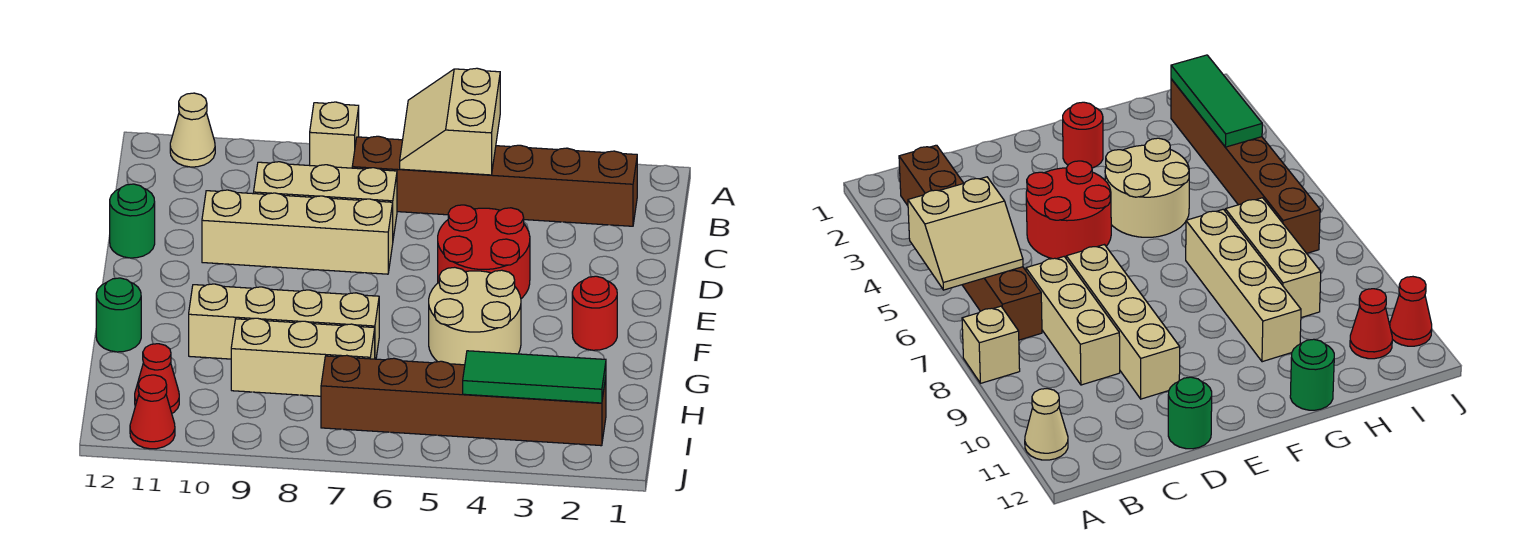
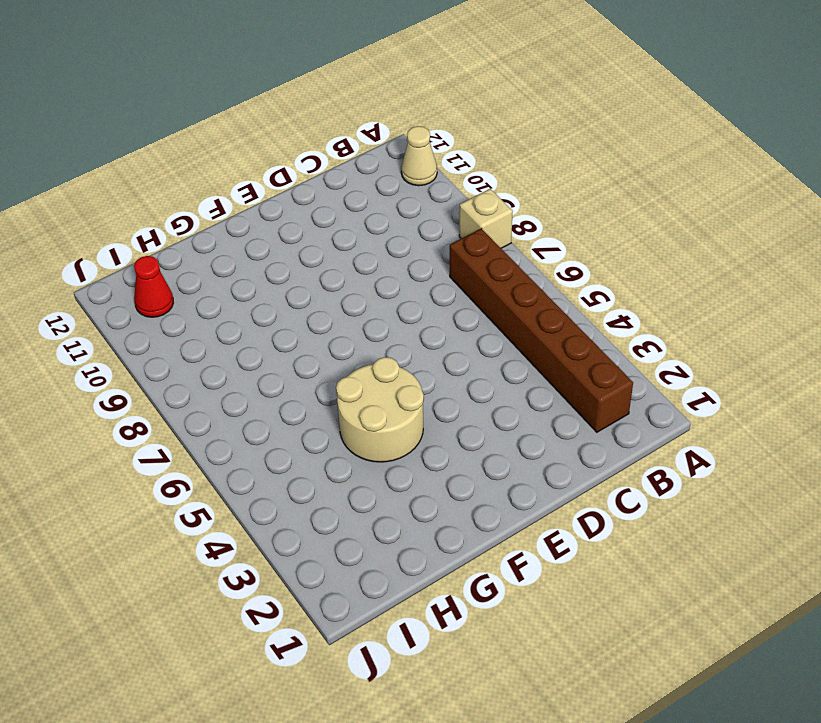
none -> tan brick C7:C9 level 1
none -> red round brick D4:E5 level 1
none -> tan brick D7:D10 level 1

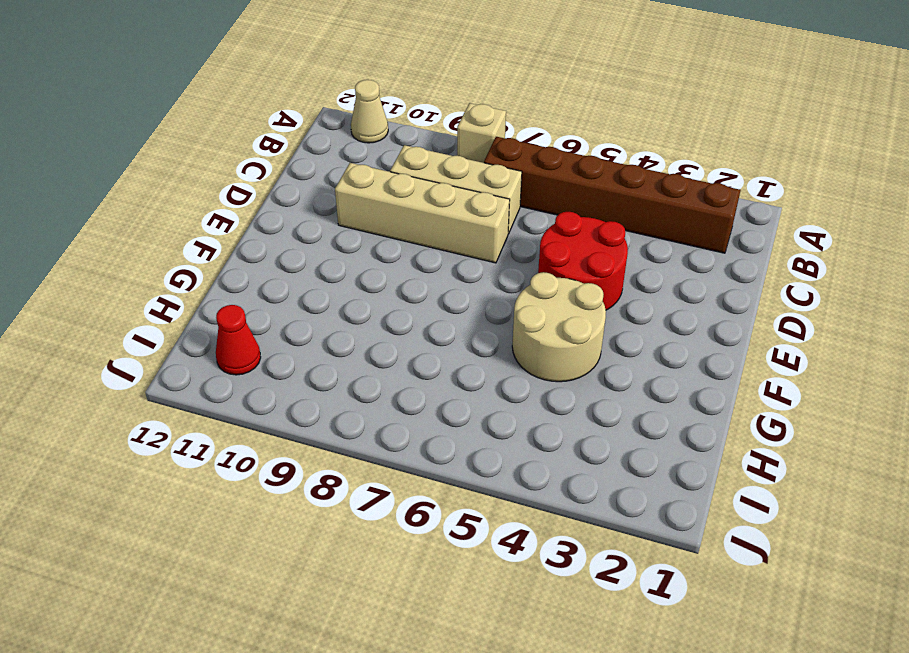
none -> green round brick D12 level 1
none -> red round brick F2 level 1
none -> tan brick G7:G10 level 1

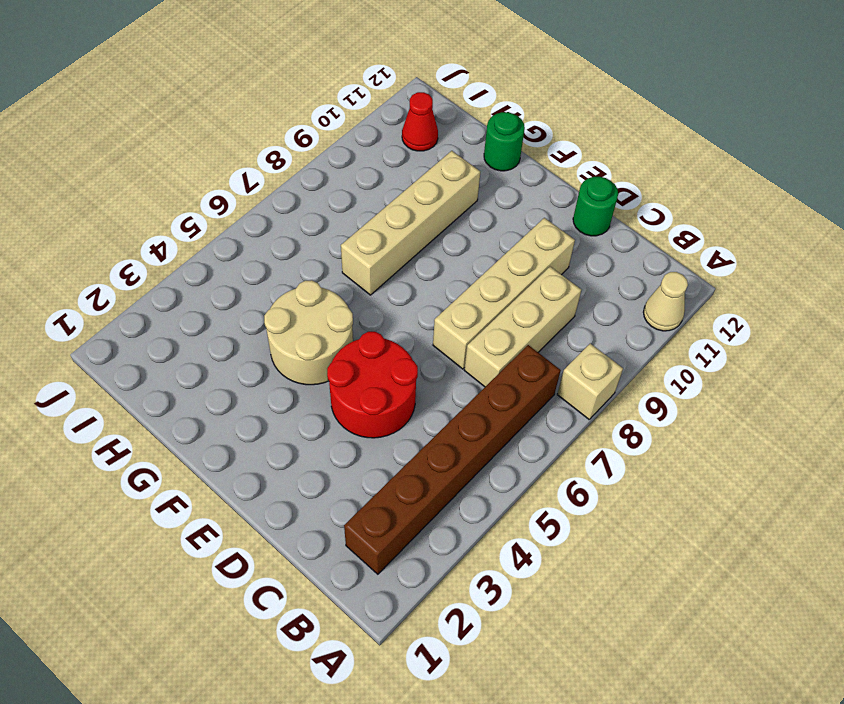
none -> red round brick F2 level 1
none -> tan brick H7:H9 level 1
none -> brown brick I2:I7 level 1

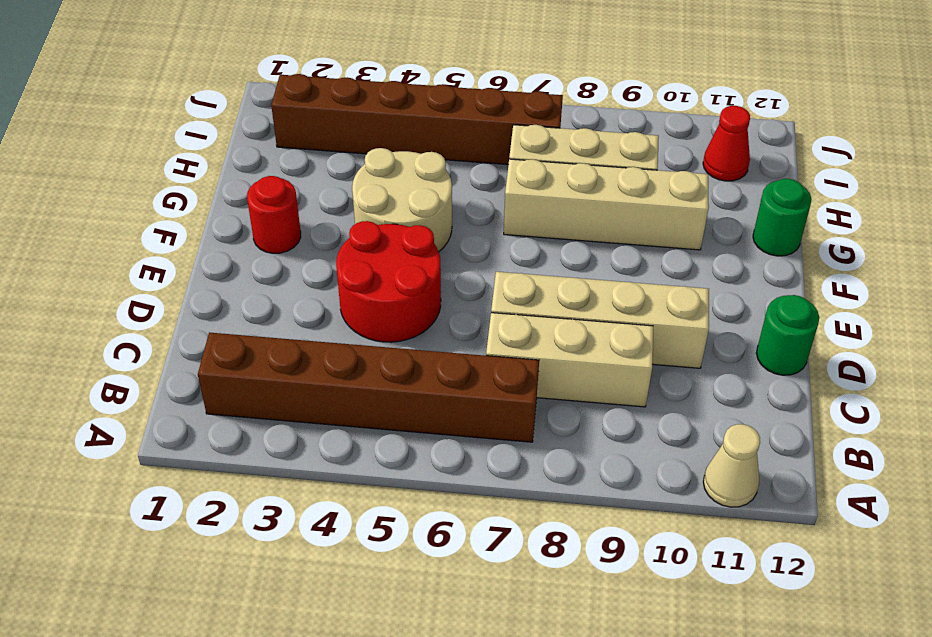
none -> tan brick A8 level 1
none -> red cone J11 level 1
none -> tan slope A5:B6 level 2 top 5

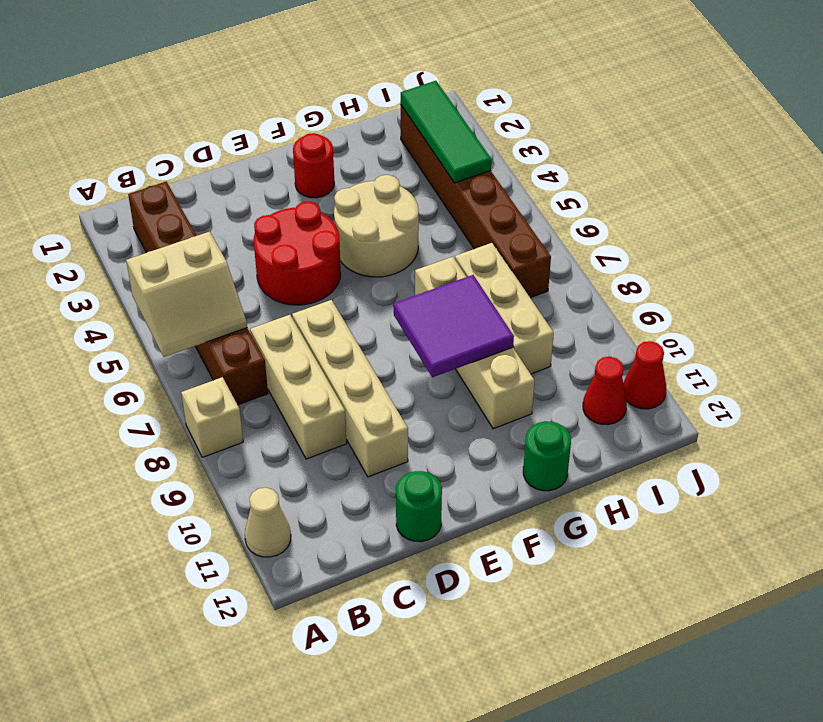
purple tile F8:G9 level 2 -> none

